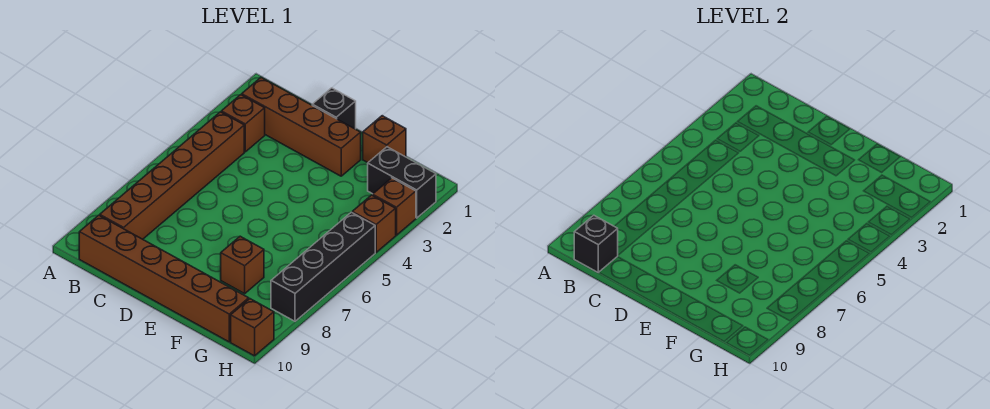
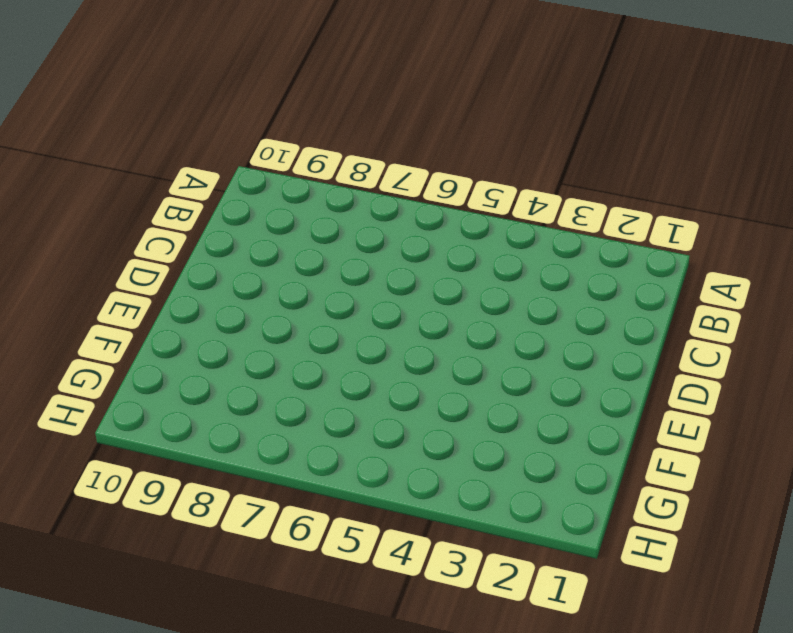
none -> brown brick B2:E2 level 1
none -> brown brick B3 level 1
none -> brown brick B4:B9 level 1

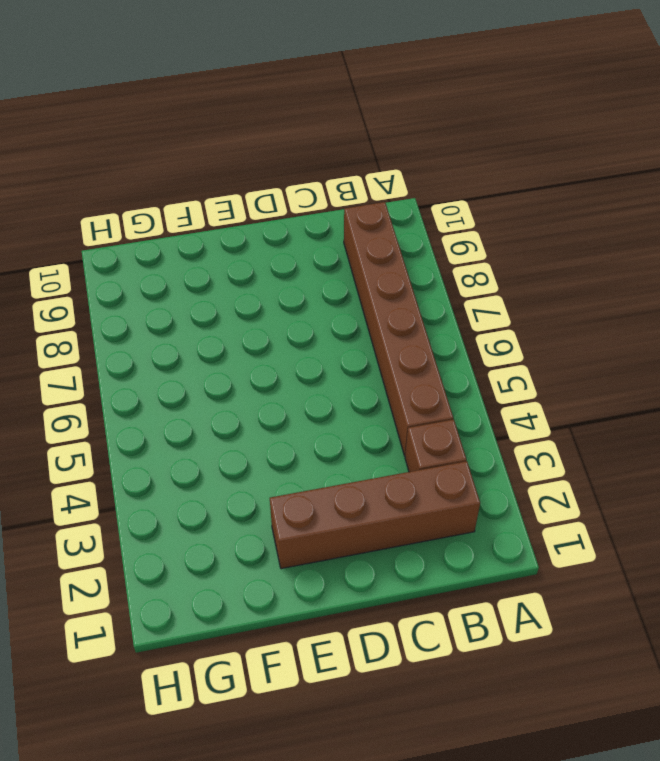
none -> brown brick B10:G10 level 1
none -> black brick D1 level 1
none -> brown brick F1 level 1

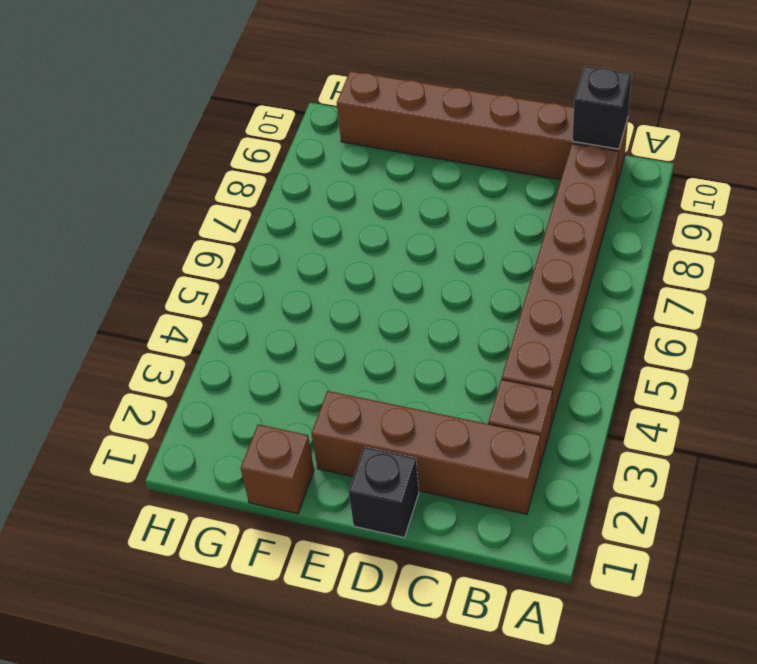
none -> brown brick F8 level 1
none -> black brick G2:H2 level 1
none -> brown brick H3 level 1

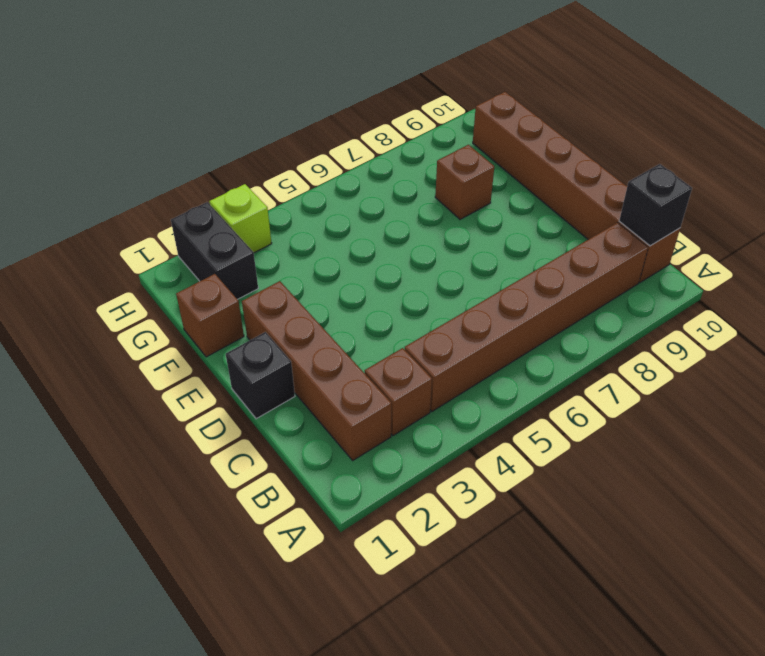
lime brick H3 level 1 -> brown brick H3 level 1
none -> brown brick H4 level 1
none -> black brick H5:H8 level 1
none -> brown brick H10 level 1

